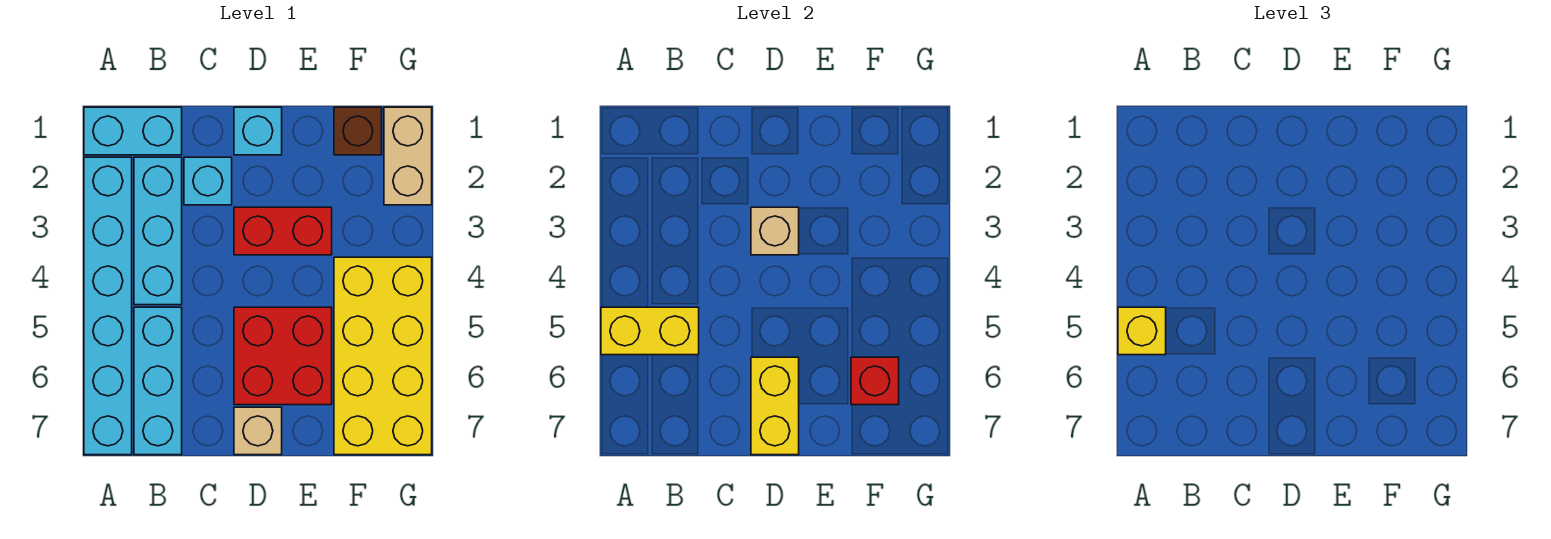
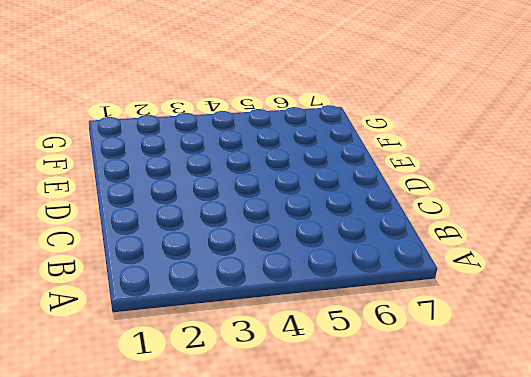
none -> cyan brick A1:B1 level 1
none -> cyan brick A2:A7 level 1
none -> cyan brick B2:B4 level 1

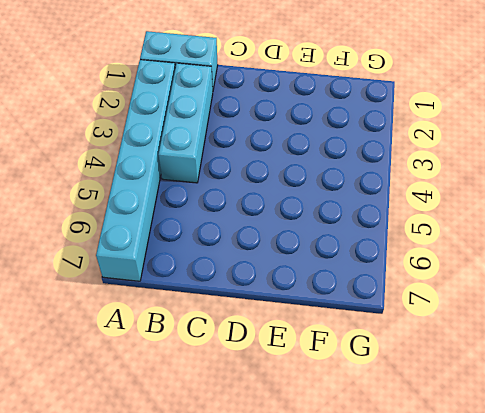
none -> cyan brick B5:B7 level 1
none -> cyan brick C2 level 1
none -> cyan brick D1 level 1

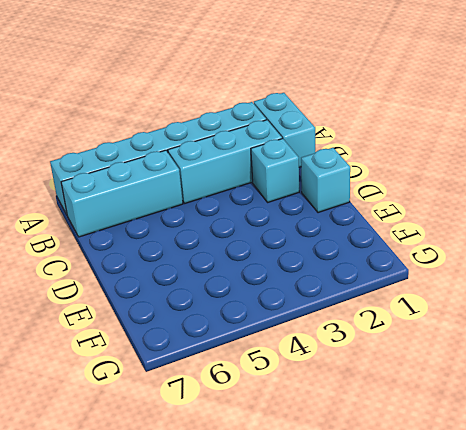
none -> red brick D3:E3 level 1
none -> red brick D5:E6 level 1
none -> tan brick D7 level 1

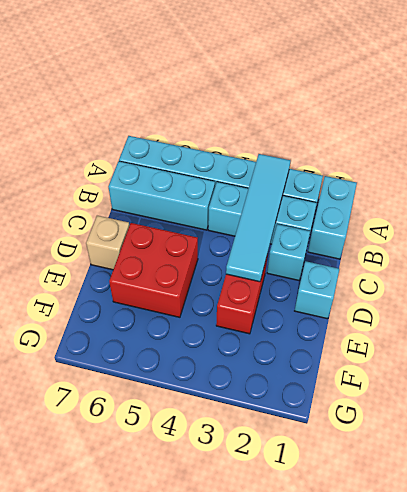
cyan tile A3:D3 level 2 -> tan brick D3 level 2
none -> brown brick F1 level 1
none -> yellow brick F4:G7 level 1
none -> tan brick G1:G2 level 1

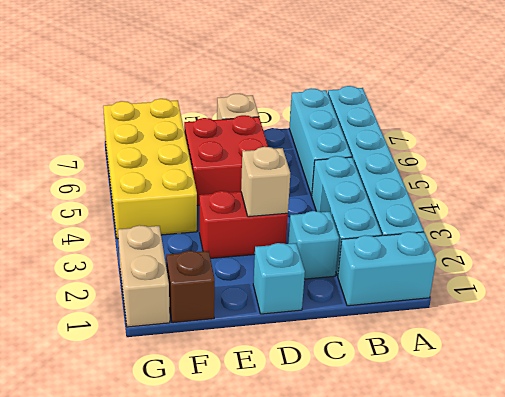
none -> yellow brick A5:B5 level 2
none -> yellow brick D6:D7 level 2
none -> red brick F6 level 2

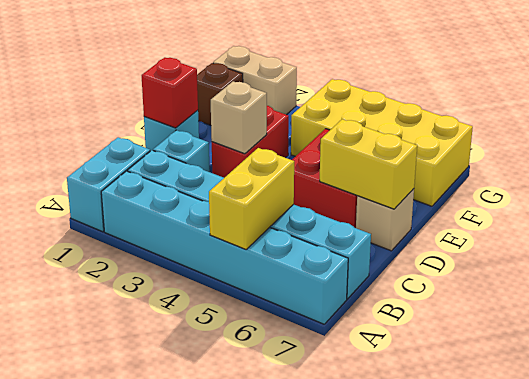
red brick D1 level 2 -> red brick F6 level 2
none -> yellow brick A5 level 3

